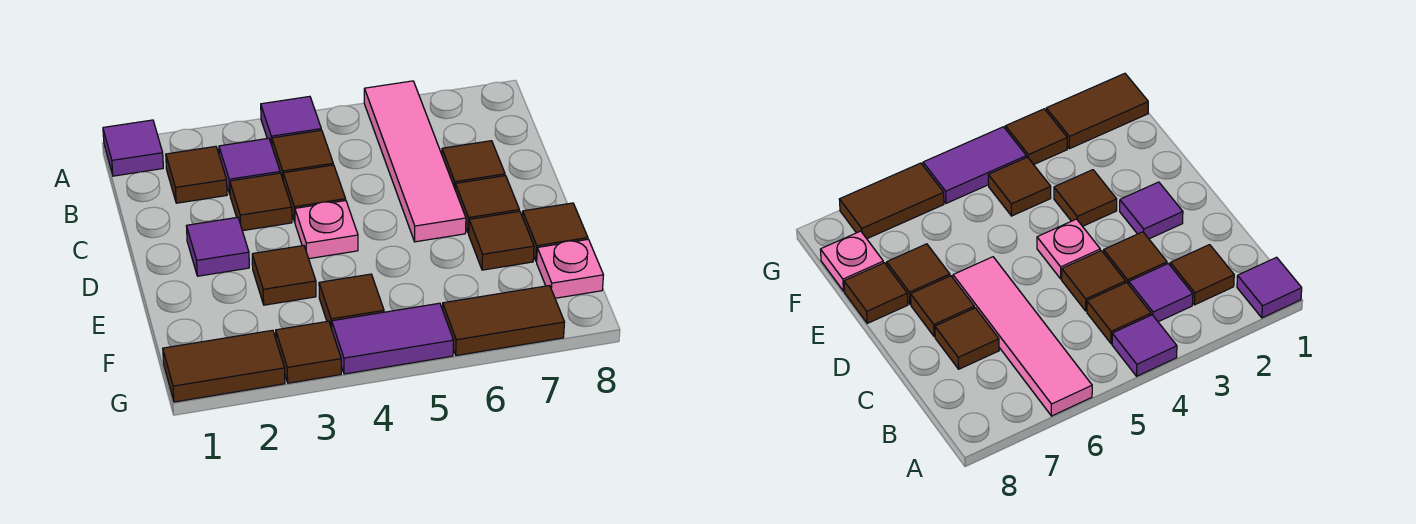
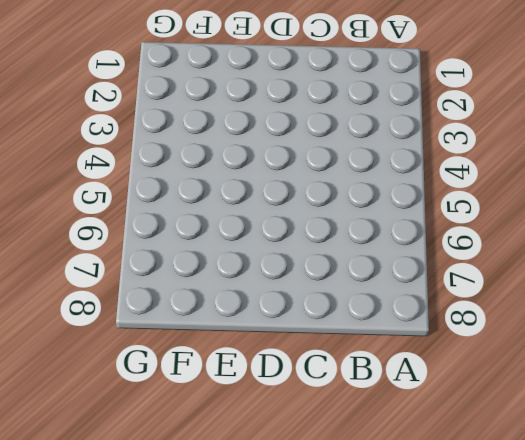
none -> purple tile A1 level 1
none -> purple tile A4 level 1
none -> pink tile A6:D6 level 1

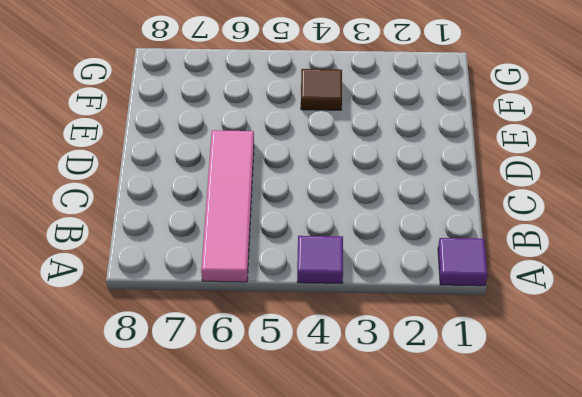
none -> brown tile B2 level 1
none -> purple tile B3 level 1
none -> brown tile B4 level 1

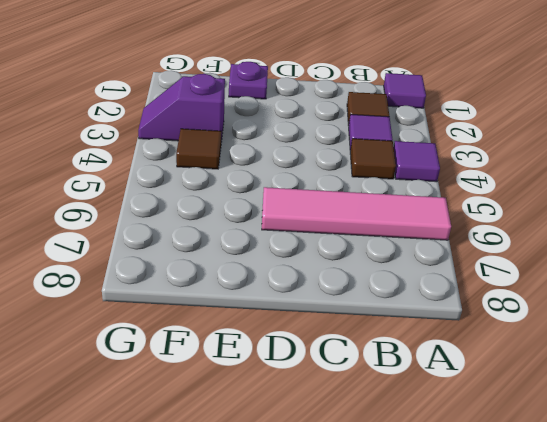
purple plate E1 level 1 -> none
purple slope F3:G3 level 1 top F -> brown tile G3 level 1
none -> brown tile C3 level 1
none -> brown tile C4 level 1
none -> brown tile C7 level 1

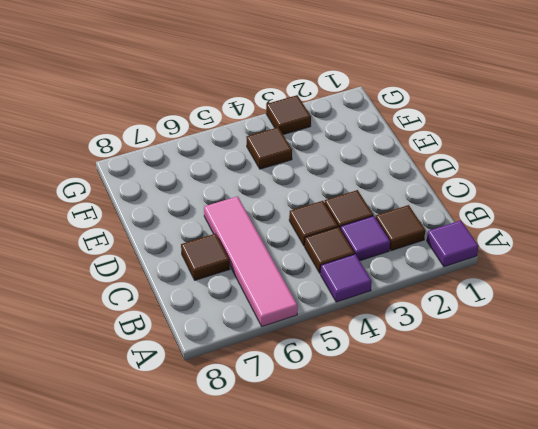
none -> purple tile D2 level 1
none -> pink plate D4 level 1
none -> brown tile D7 level 1

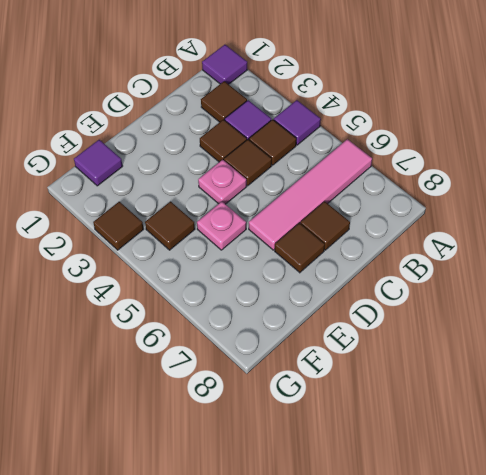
pink plate E5 level 1 -> pink plate F8 level 1
purple tile F1 level 1 -> purple tile D2 level 1
none -> brown tile E3 level 1
none -> brown tile E7 level 1
none -> brown tile E8 level 1

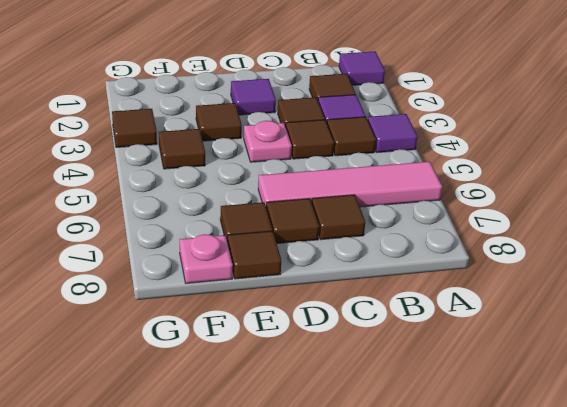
none -> brown tile G1:G2 level 1
none -> purple tile G4:G5 level 1
none -> brown tile G6:G7 level 1

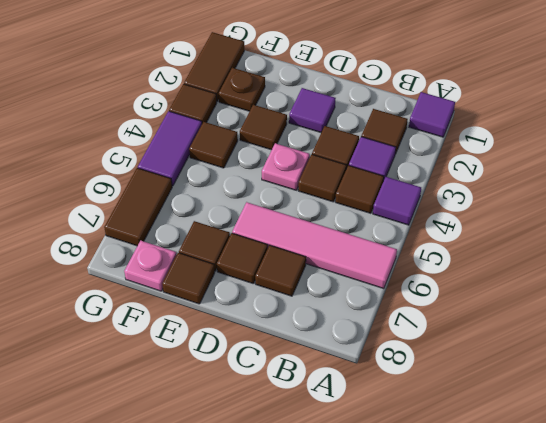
brown plate F2 level 1 -> none

